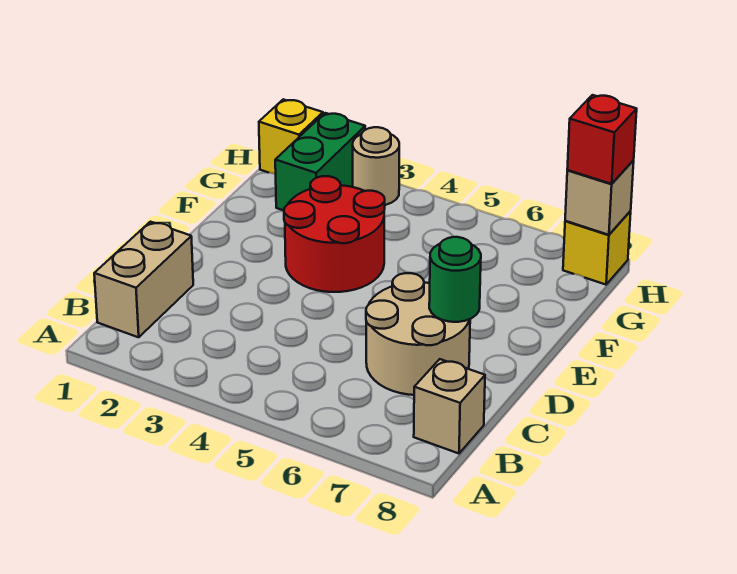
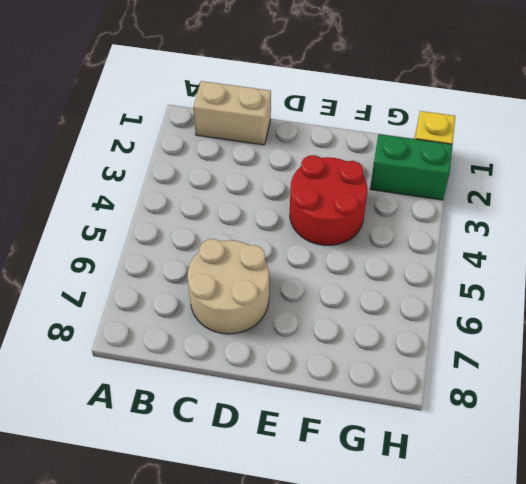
none -> tan brick B8 level 1
none -> tan round brick H3 level 1

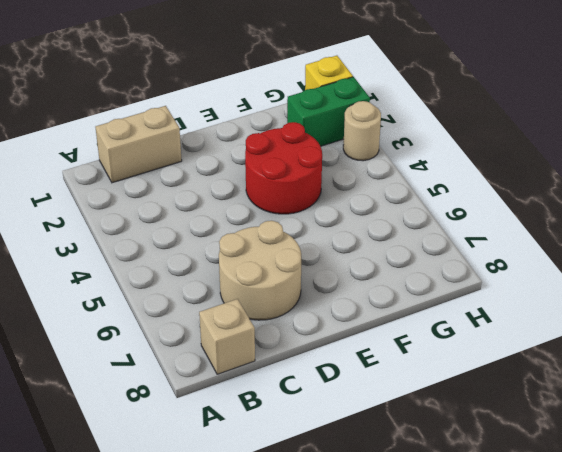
none -> yellow brick H8 level 1
none -> green round brick D7 level 2

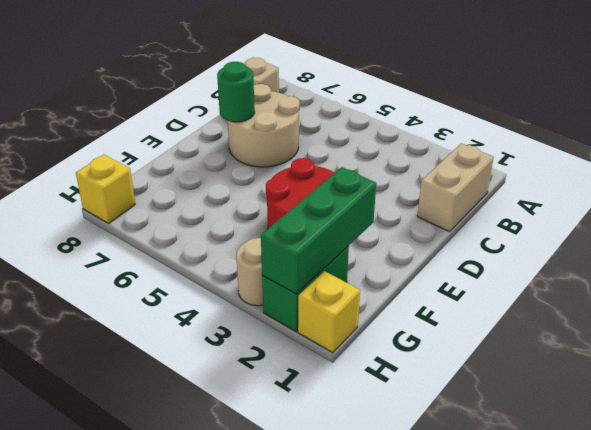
green brick F2:H2 level 2 -> none
none -> tan brick H8 level 2
none -> red brick H8 level 3

